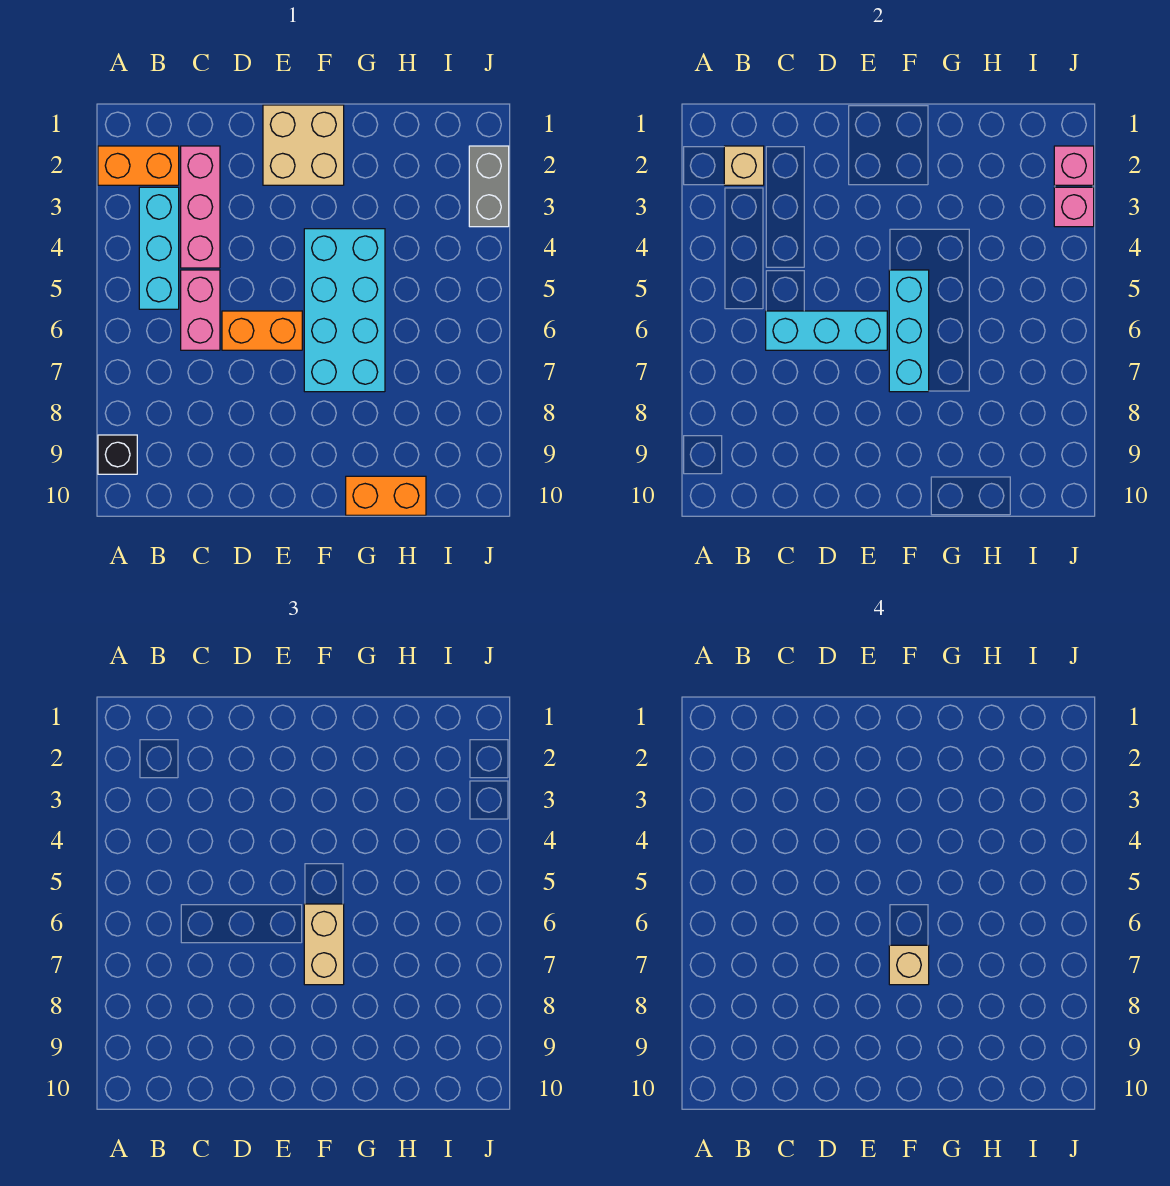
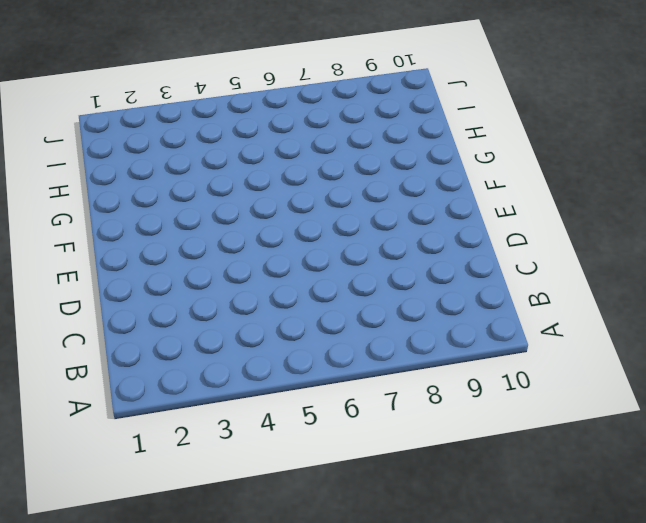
none -> orange brick A2:B2 level 1
none -> black brick A9 level 1
none -> cyan brick B3:B5 level 1

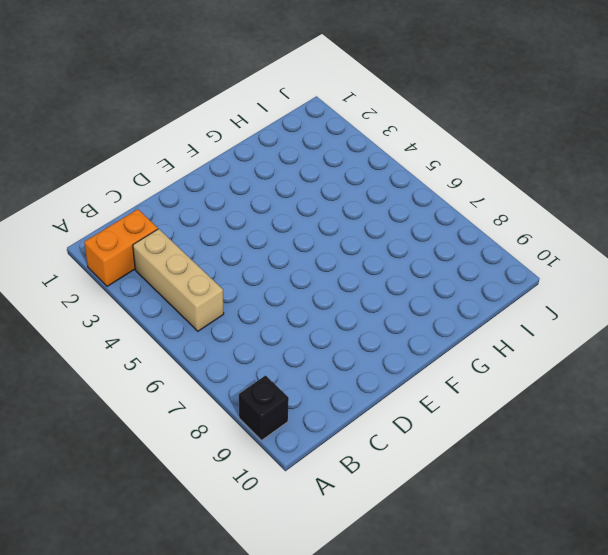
tan brick B3:B5 level 1 -> cyan brick B3:B5 level 1
none -> pink brick C2:C4 level 1
none -> pink brick C5:C6 level 1
none -> orange brick D6:E6 level 1

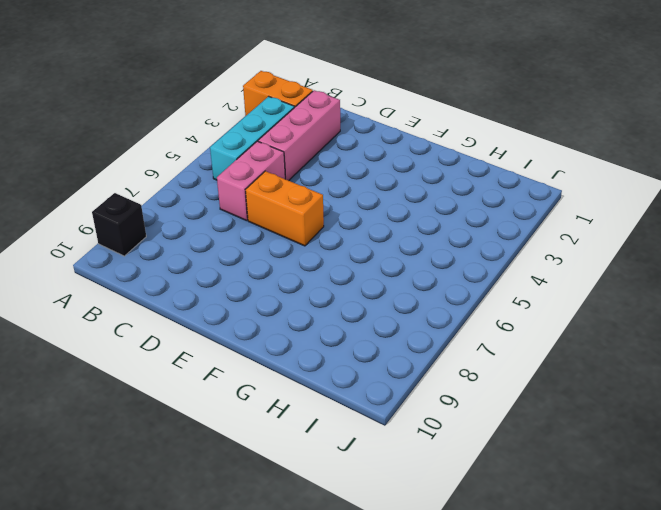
none -> tan brick E1:F2 level 1
none -> cyan brick F4:G7 level 1
none -> orange brick G10:H10 level 1

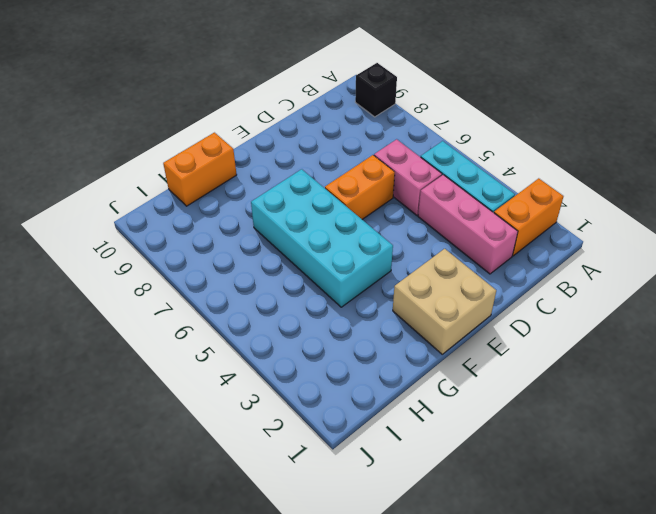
none -> grey brick J2:J3 level 1
none -> tan brick B2 level 2
none -> cyan brick C6:E6 level 2

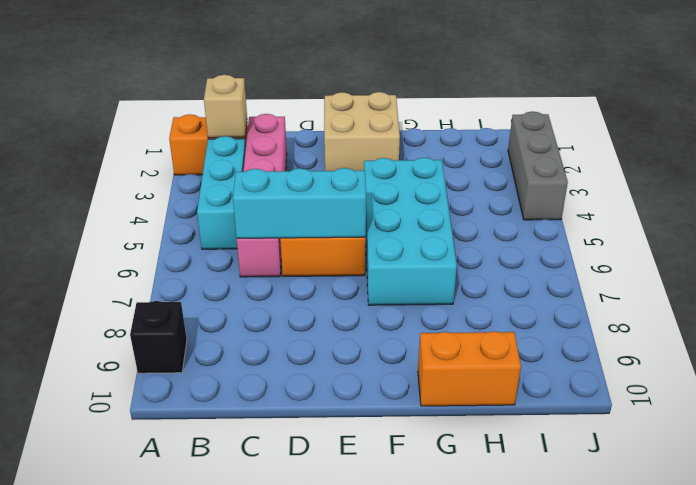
grey brick J2:J4 level 1 -> grey brick J2:J3 level 1
none -> cyan brick F5:F7 level 2
none -> pink brick J2 level 2
none -> pink brick J3 level 2

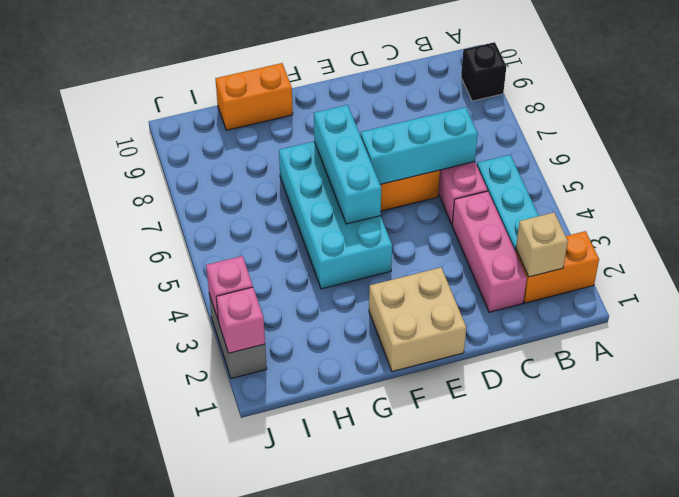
none -> tan brick F6:F7 level 3
none -> tan brick F7 level 4

